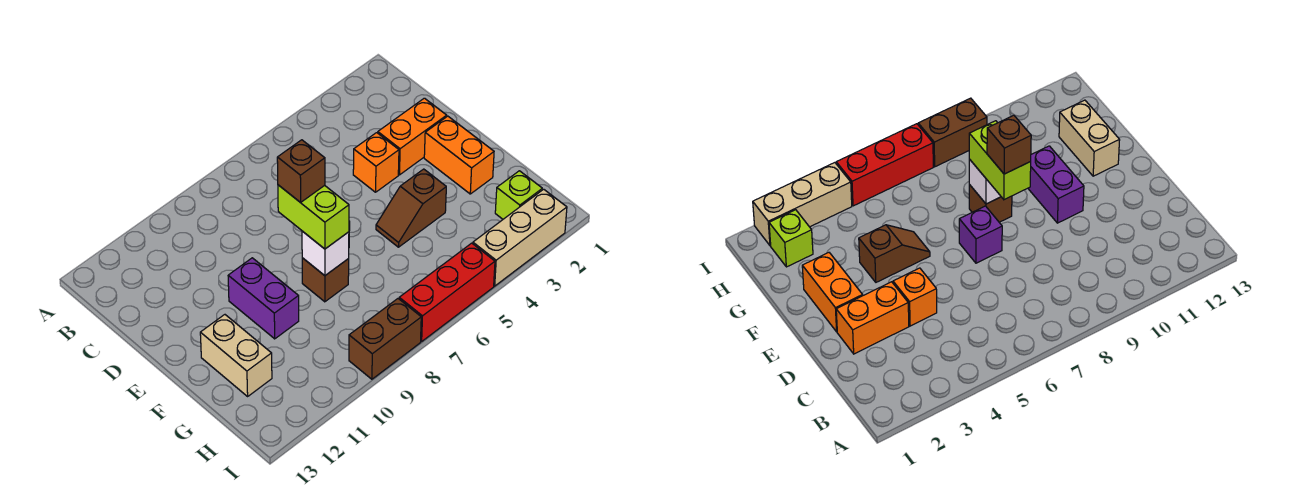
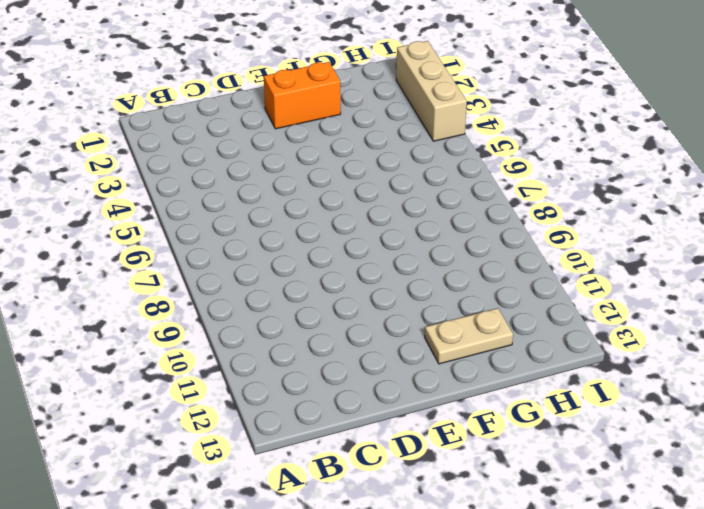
tan plate F12:G12 level 1 -> tan brick F12:G12 level 1
none -> orange brick D2:D3 level 1
none -> orange brick D4 level 1
none -> purple brick E7 level 1

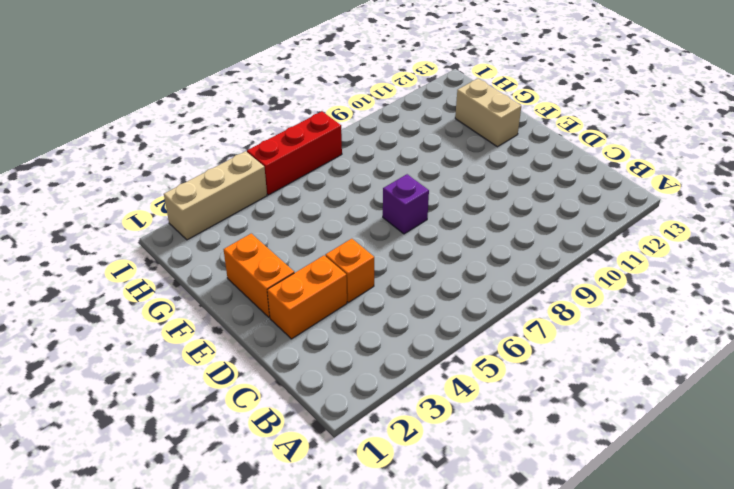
none -> purple brick E10:F10 level 1
none -> brown slope F4:F5 level 1 top 4
none -> brown brick F8 level 1

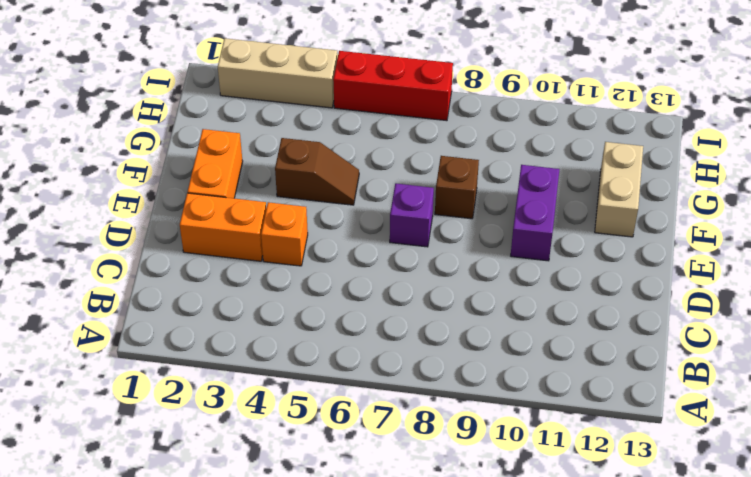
none -> lime brick H2 level 1
none -> brown brick I8:I9 level 1
none -> white brick F8 level 2

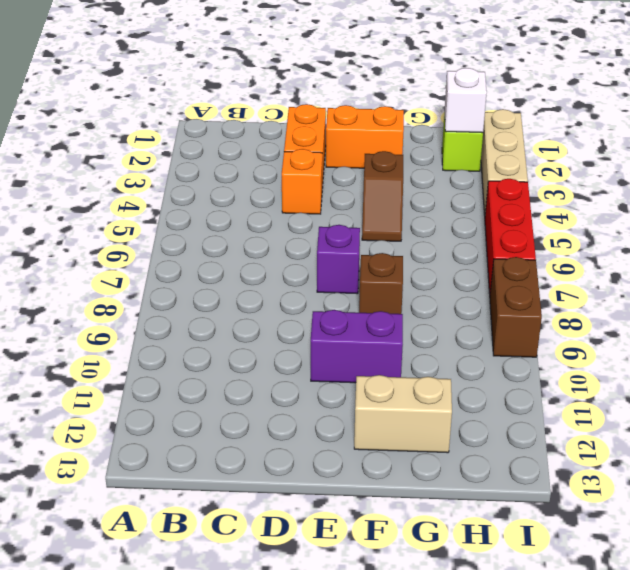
white brick H2 level 2 -> white brick F8 level 2
none -> lime brick E8:F8 level 3
none -> brown brick E8 level 4

